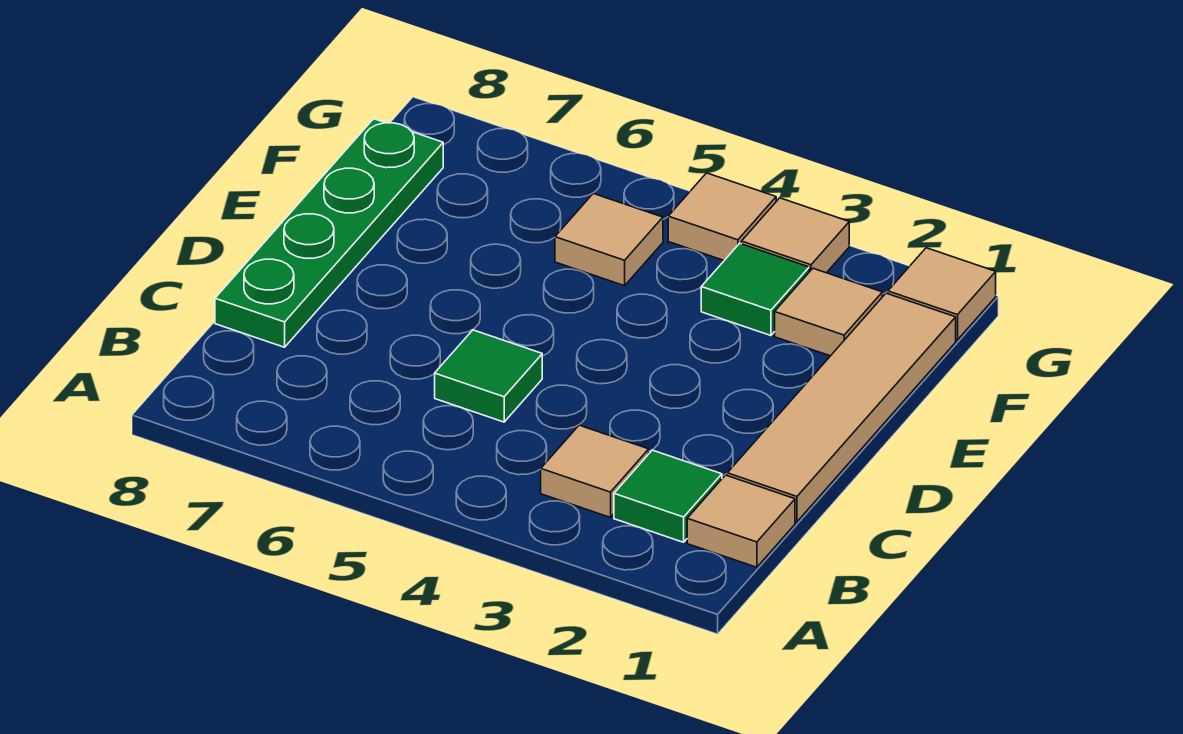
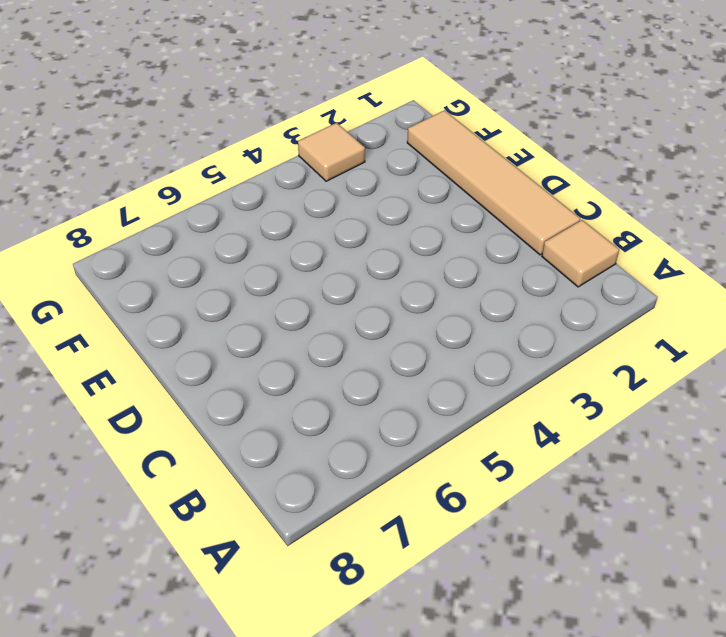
none -> green tile B2 level 1
none -> tan tile B3 level 1
none -> green tile C5 level 1

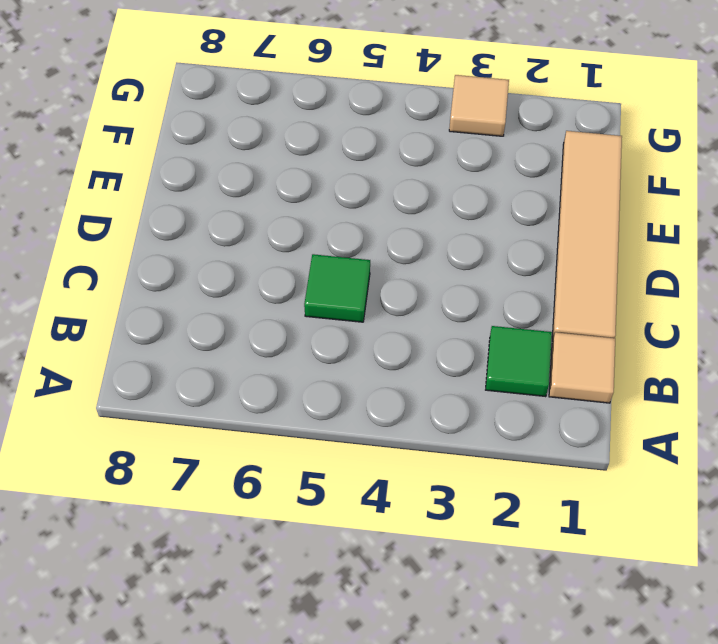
none -> tan tile B3 level 1
none -> green plate C8:F8 level 1
none -> tan tile F2 level 1

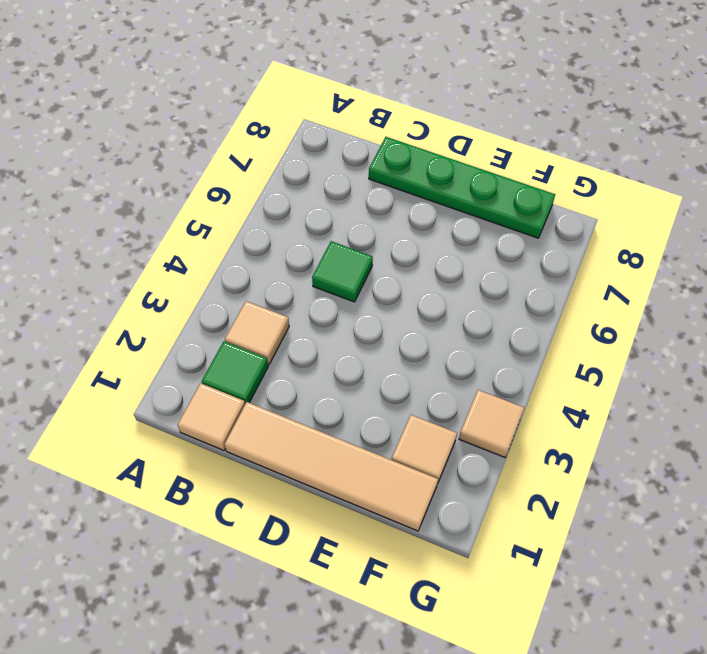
none -> green tile F3 level 1
none -> tan tile F5 level 1
none -> tan tile G1 level 1

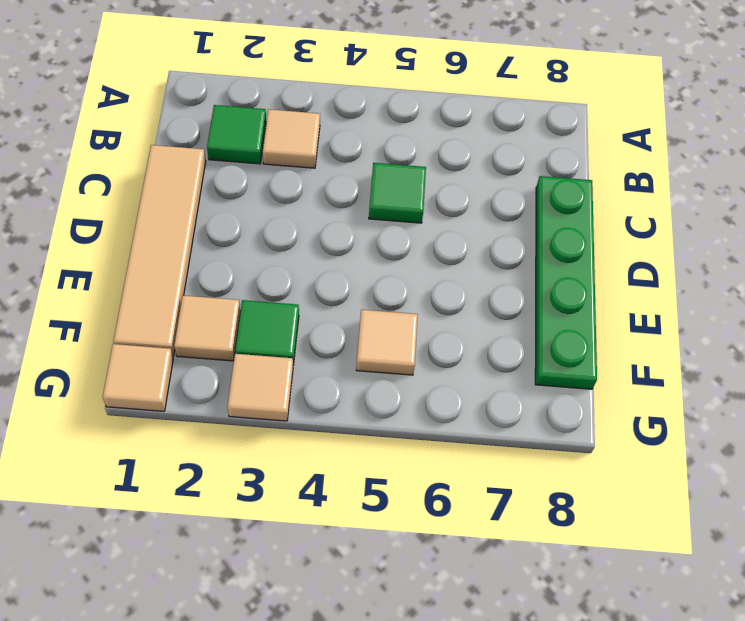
none -> tan tile B1 level 1
none -> tan tile G4 level 1

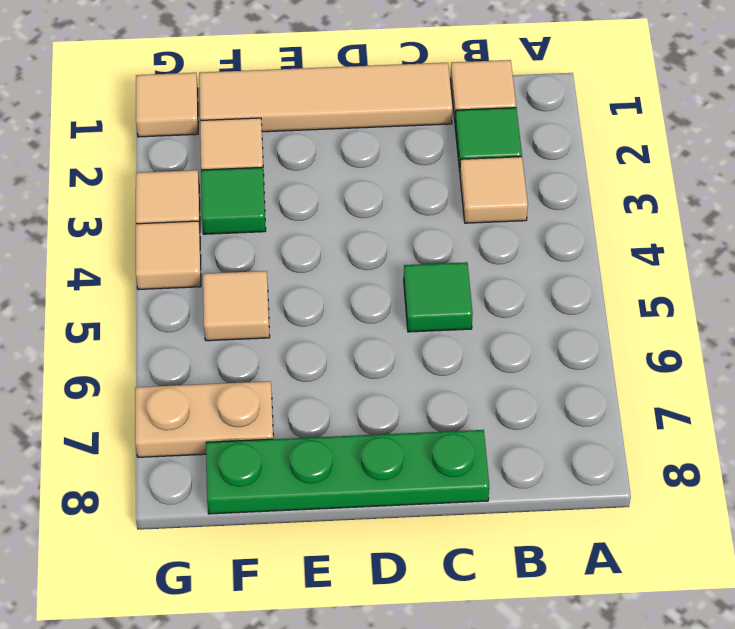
tan plate F7:G7 level 1 -> none

